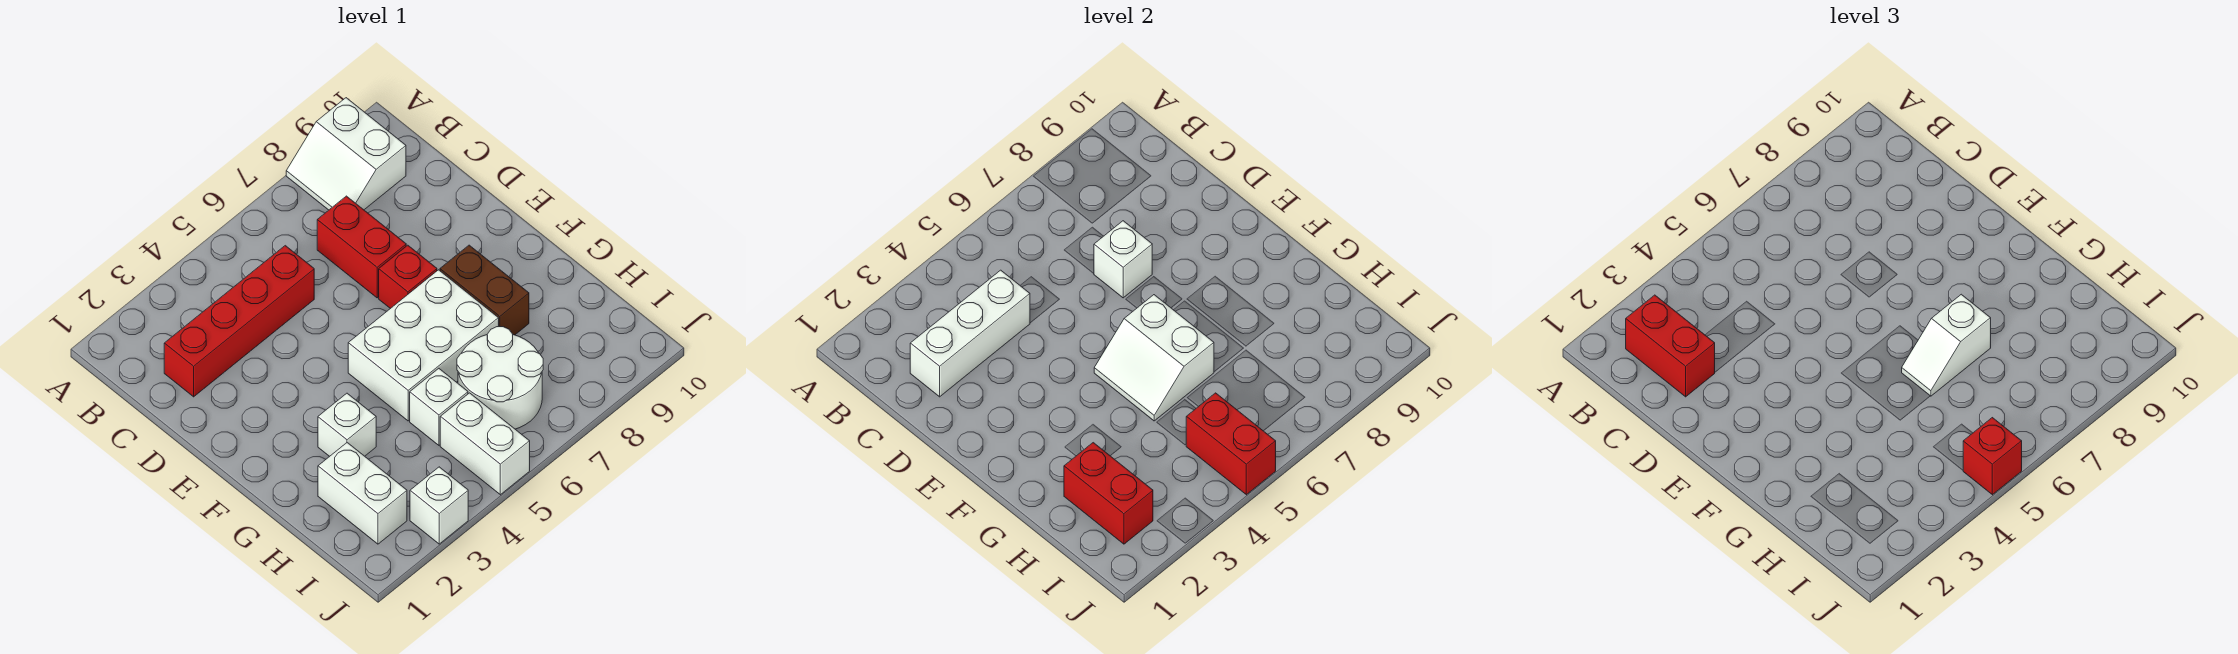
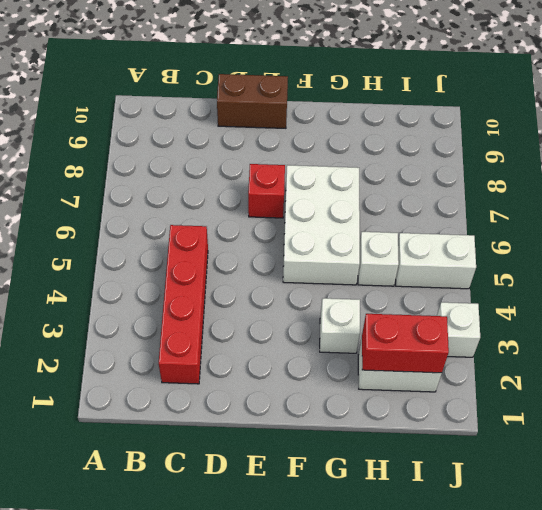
brown brick D10:E10 level 1 -> brown brick F8:G8 level 1
none -> white slope A8:B9 level 1 top 9
none -> red brick C7:D7 level 1
none -> white round brick H6:I7 level 1

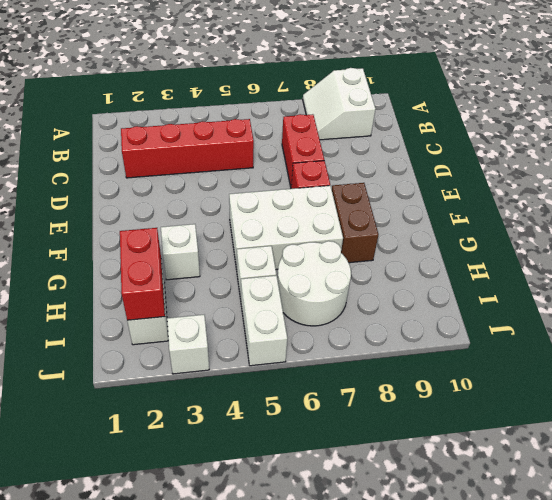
none -> white brick C2:C4 level 2
none -> white brick D7 level 2
none -> white slope F5:G6 level 2 top 6

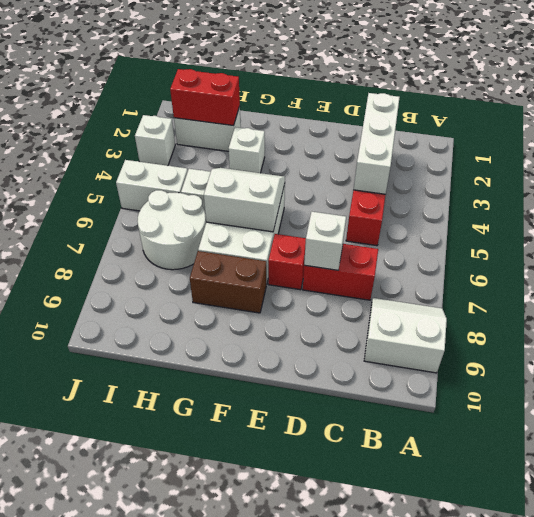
none -> red brick I5:J5 level 2
none -> red brick B2:C2 level 3
none -> white slope G6:G7 level 3 top 7

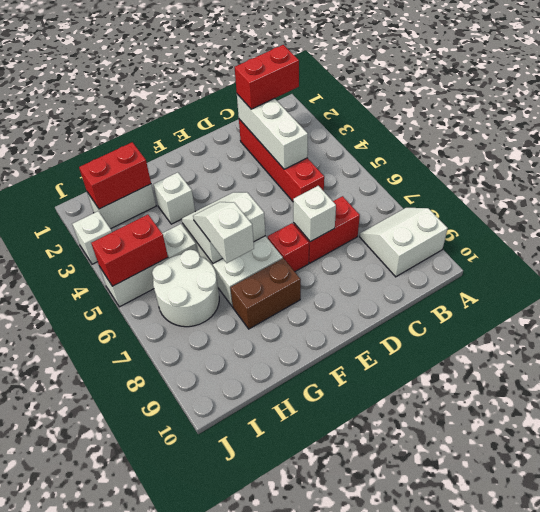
none -> red brick J5 level 3

